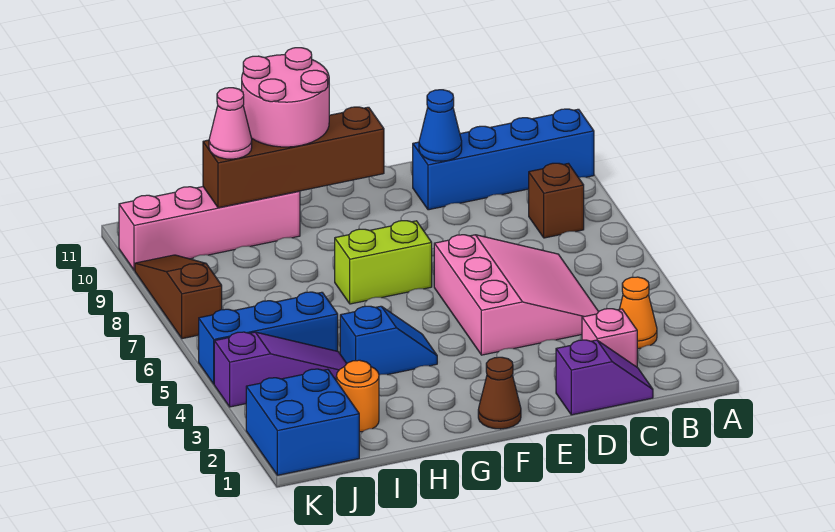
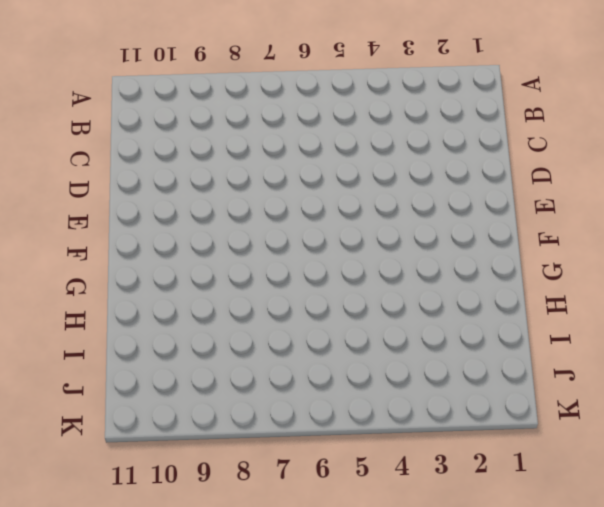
none -> blue brick A10:D10 level 1
none -> orange cone B3 level 1
none -> brown brick B8 level 1

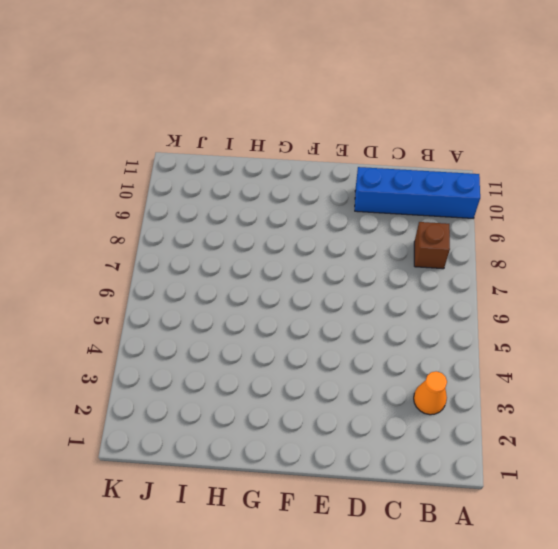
none -> purple slope C1:D1 level 1 top D
none -> pink brick C2 level 1
none -> pink slope C4:E6 level 1 top E

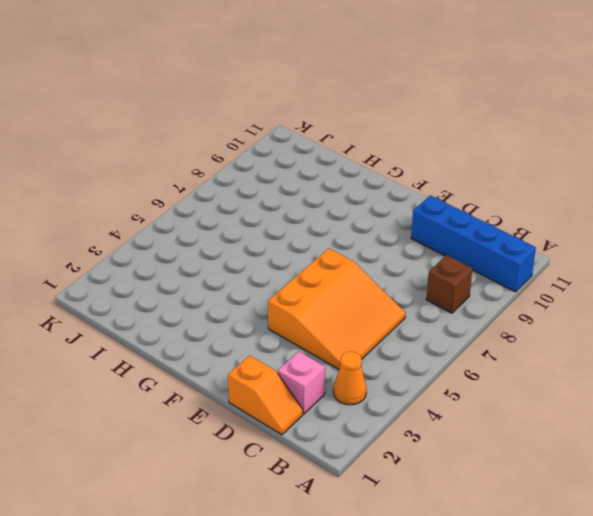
orange slope C1:D1 level 1 top D -> purple slope C1:D1 level 1 top D
orange slope C4:E6 level 1 top E -> pink slope C4:E6 level 1 top E
none -> brown cone F1 level 1
none -> lime brick F7:G7 level 1
none -> blue slope G4:H4 level 1 top H

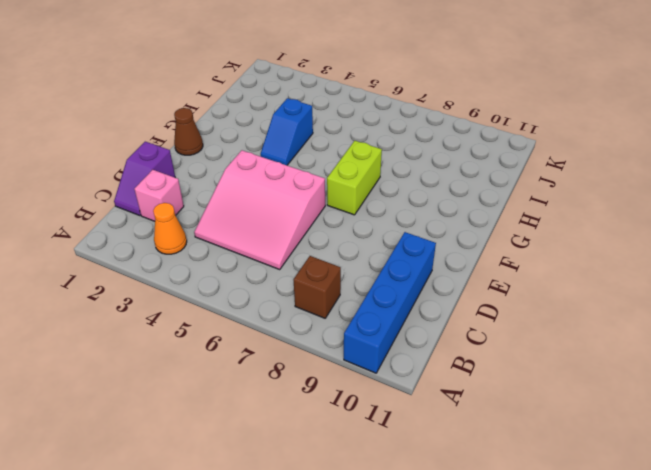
none -> pink brick H10:K10 level 1
none -> orange round brick I2 level 1
none -> purple slope I4:K4 level 1 top K

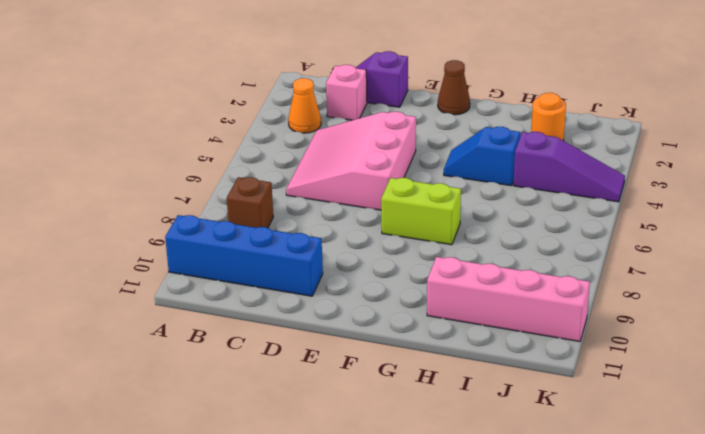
purple slope I4:K4 level 1 top I -> purple slope I4:K4 level 1 top K
none -> blue brick I5:K5 level 1
none -> blue brick J1:K2 level 1
none -> brown slope K7:K9 level 1 top 7

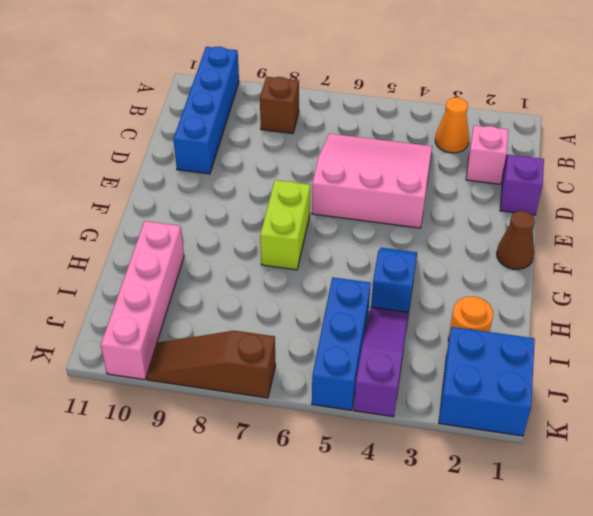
none -> blue cone D10 level 2
none -> brown brick F10:I10 level 2
none -> pink round brick G10:H11 level 3

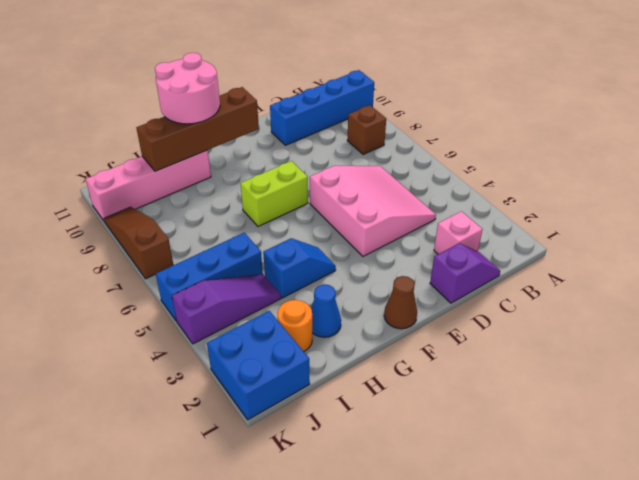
blue cone H2 level 1 -> blue cone D10 level 2
none -> orange cone B3 level 1
none -> pink cone I10 level 3

